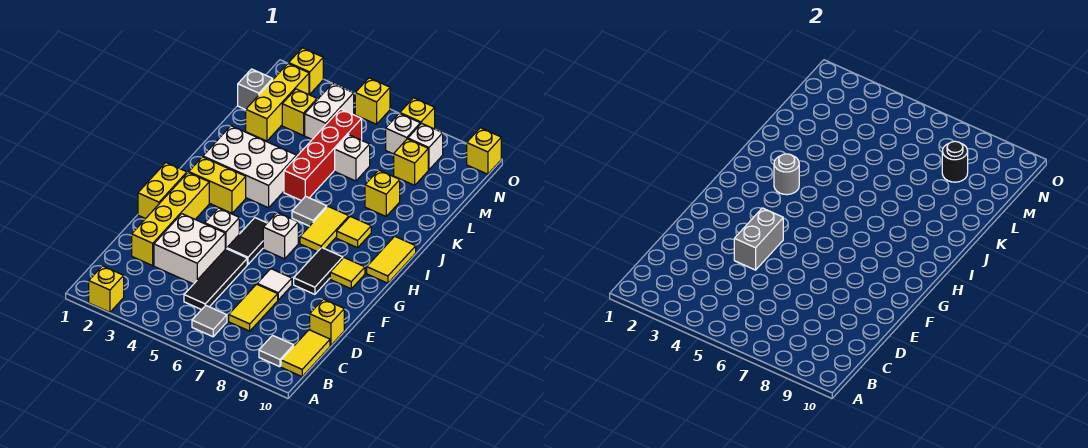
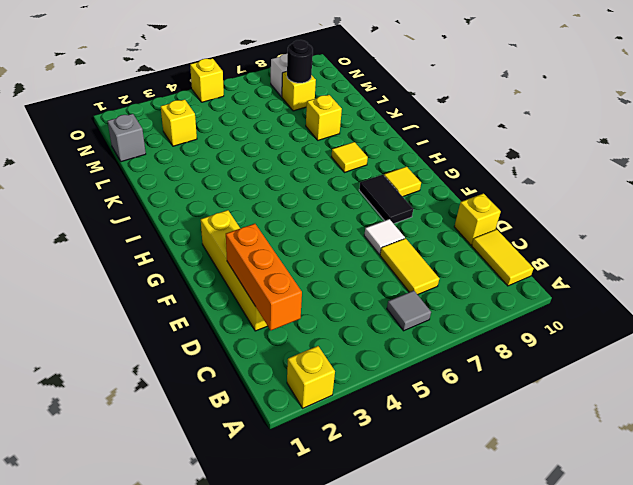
orange brick C2:E2 level 2 -> none
none -> grey tile B9 level 1
none -> black tile C5:E5 level 1
none -> white brick D3:E4 level 1
none -> yellow brick F1:G1 level 1

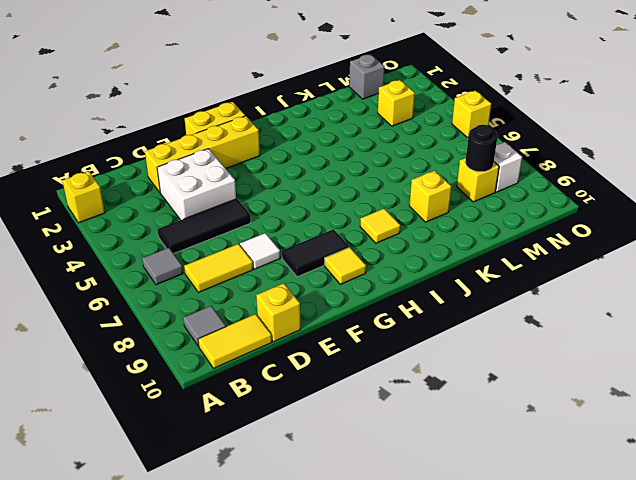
none -> white brick F4 level 1
none -> black tile F5:G5 level 1
none -> white brick G6 level 1
none -> yellow brick H2:H3 level 1

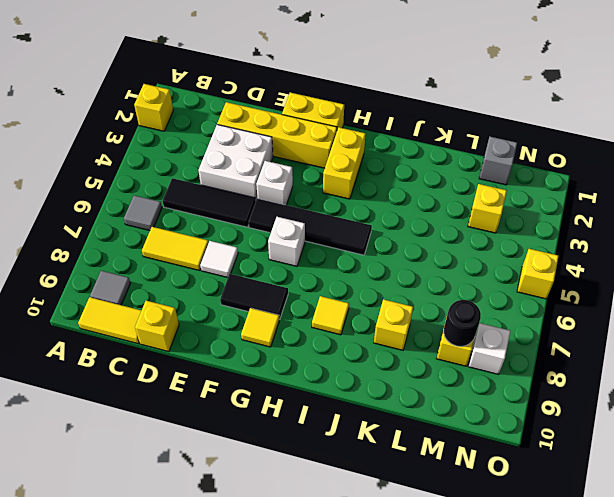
black tile F5:I5 level 1 -> black tile F5:G5 level 1
none -> yellow tile H7:I7 level 1
none -> yellow tile H10:I10 level 1
none -> white brick I2:J4 level 1
none -> grey tile I6 level 1

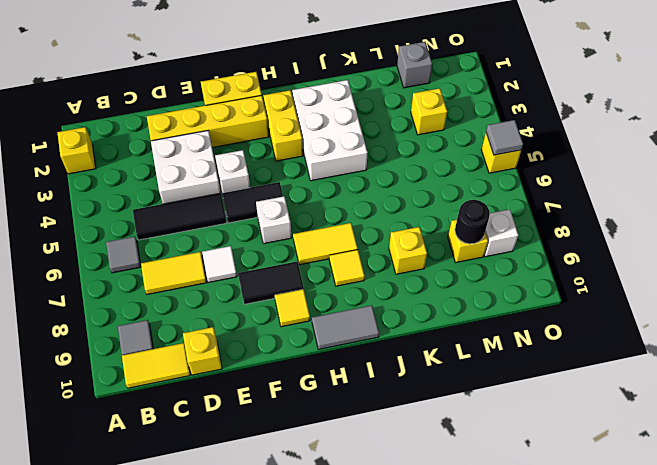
grey tile H10:I10 level 1 -> yellow tile H10:I10 level 1
grey tile O5 level 2 -> grey tile I6 level 1
none -> red brick J5:M5 level 1
none -> yellow brick L2:N2 level 1
none -> white brick L6 level 1
none -> white brick M4:N4 level 1

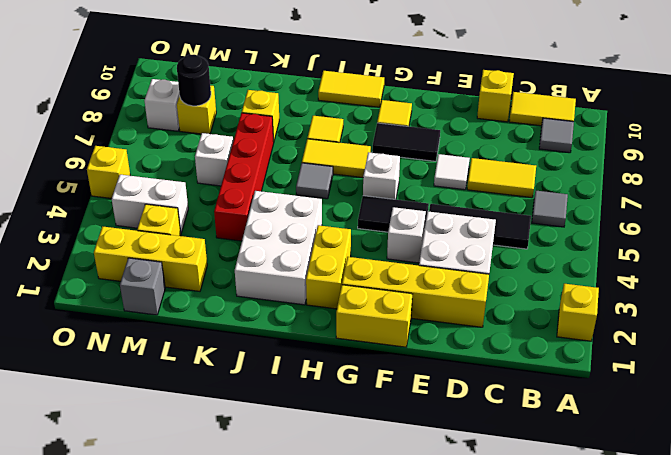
red brick K4:K7 level 1 -> red brick J5:M5 level 1
none -> white brick N7 level 1
none -> yellow brick O2 level 1
none -> yellow brick O7 level 1
none -> yellow brick O10 level 1

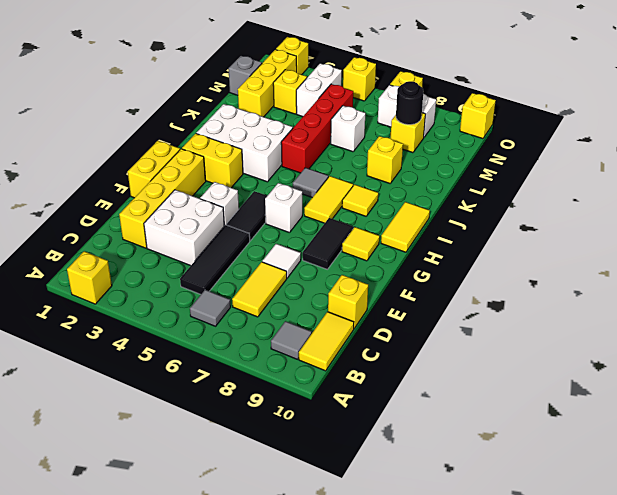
none -> grey brick E4:F4 level 2
none -> grey round brick I3 level 2

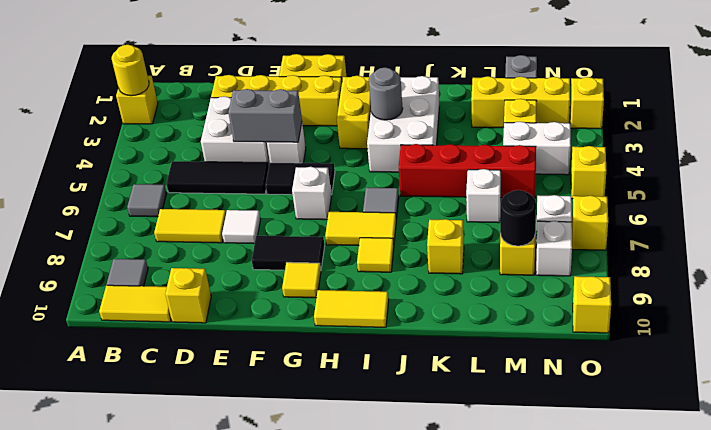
yellow round brick A2 level 2 -> none

